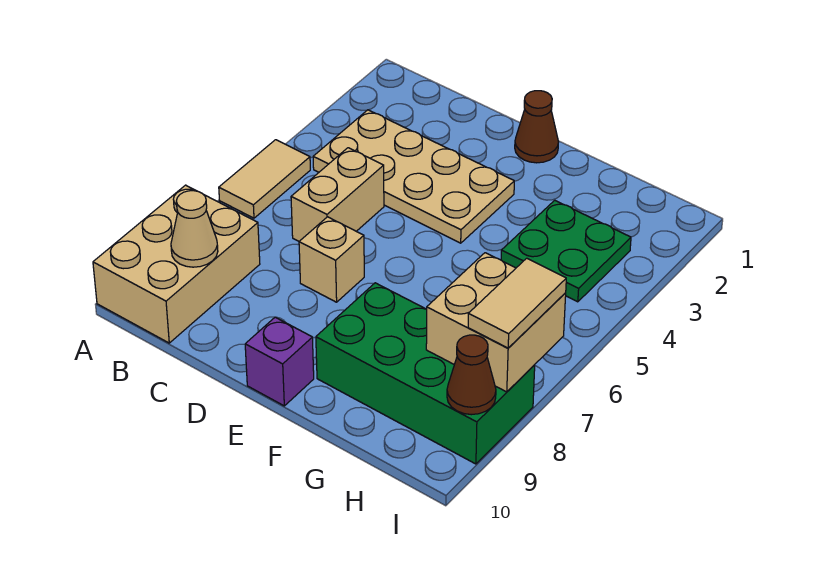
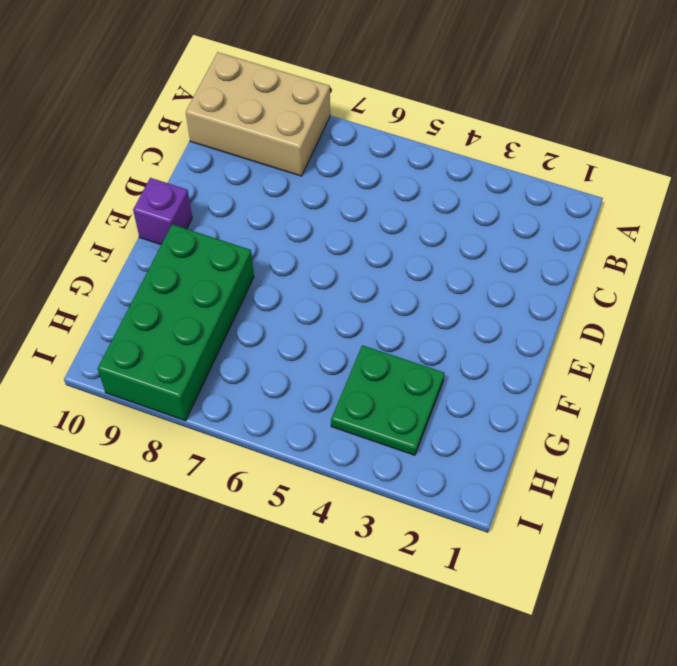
none -> tan tile A5:A6 level 1
none -> tan plate B3:E4 level 1
none -> tan brick C5:C6 level 1

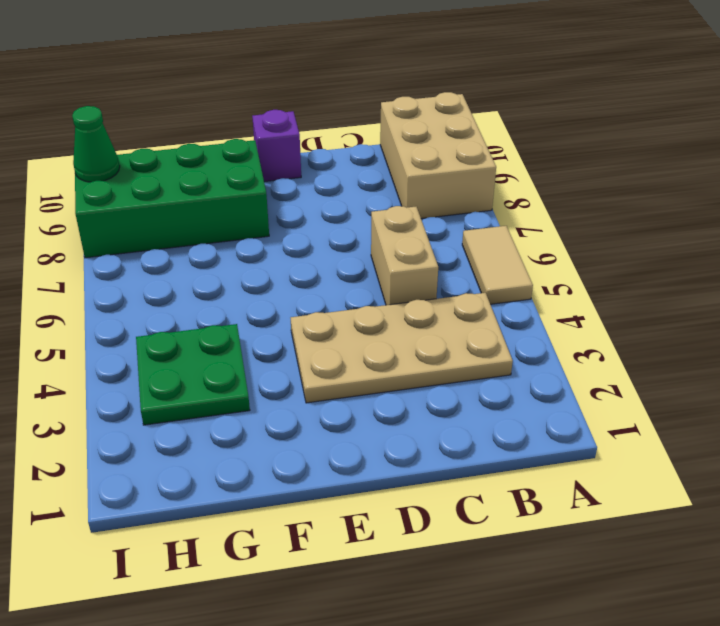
green cone I9 level 2 -> brown cone I9 level 2
none -> tan brick D7 level 1
none -> brown cone E1 level 1
none -> tan cone B9 level 2

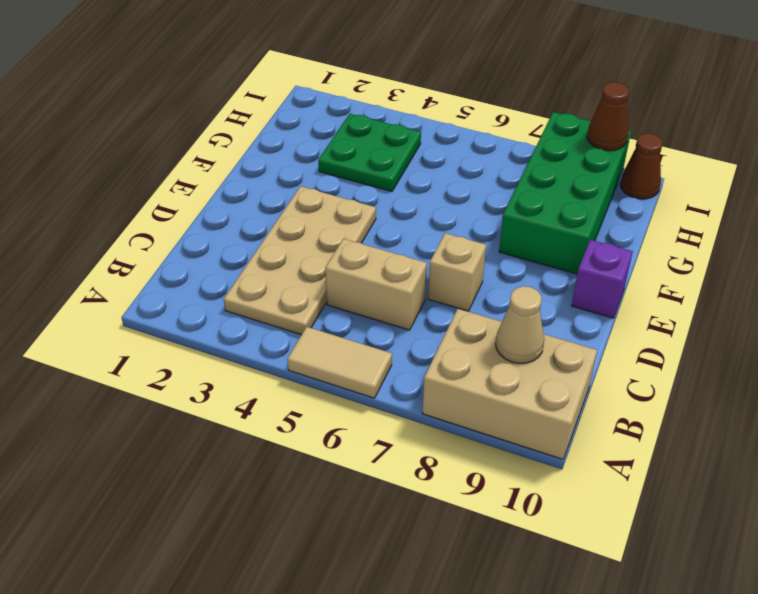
brown cone I10 level 1 -> brown cone E1 level 1
none -> tan brick H7:I8 level 2
none -> tan tile I7:I8 level 3

